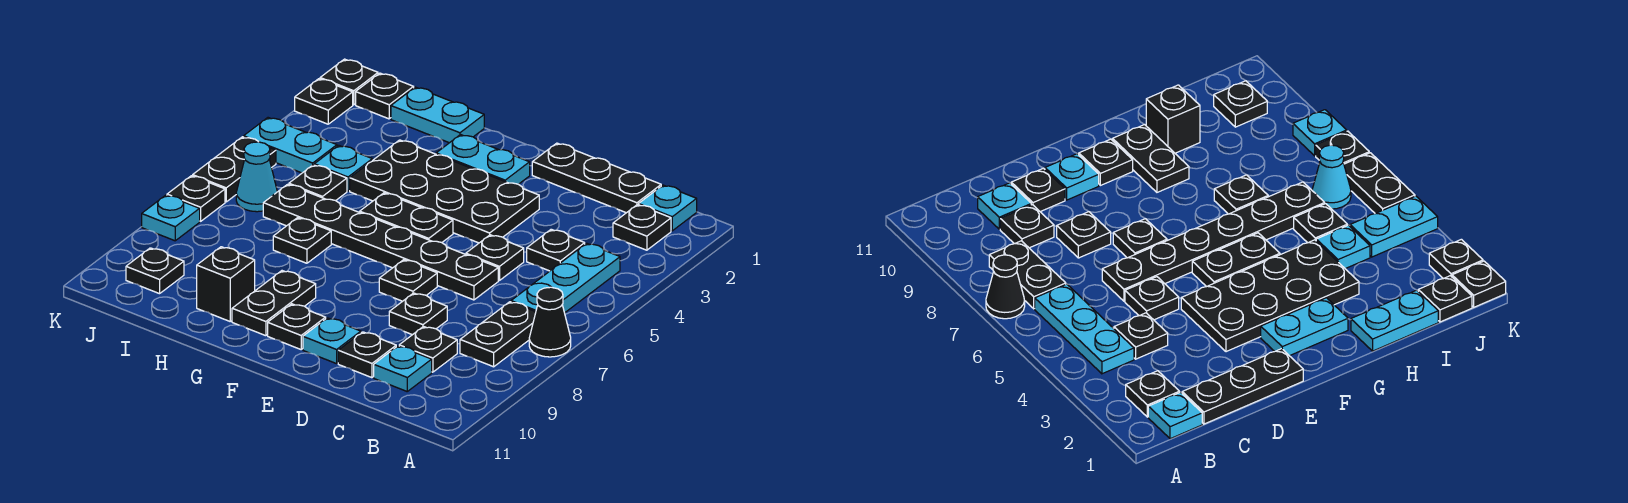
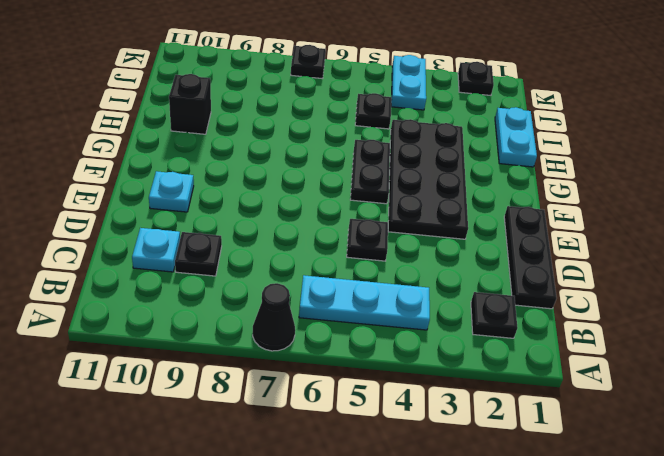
none -> cyan plate B1 level 1
none -> black plate B7:B8 level 1
none -> black plate C4 level 1
none -> black plate D6:I6 level 1

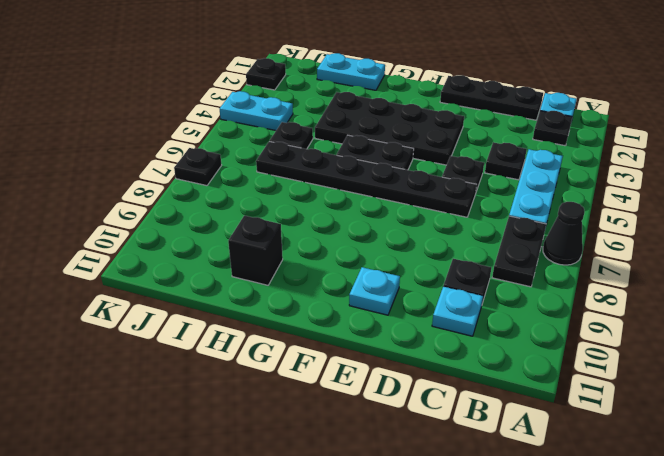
none -> black plate D8 level 1
none -> black plate D10 level 1
none -> black plate E7 level 1
none -> cyan plate F2:G2 level 1

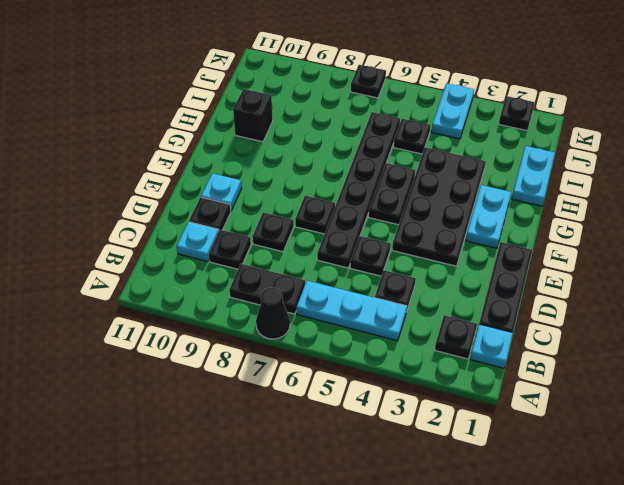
none -> black plate F10 level 1
none -> black plate G9:G10 level 1
none -> black plate H7 level 1
none -> cyan plate I4 level 1

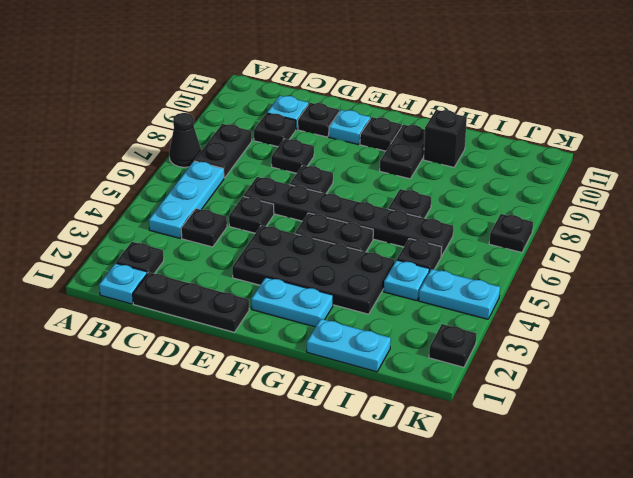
none -> black plate J1 level 1
none -> cyan cone J6 level 1
none -> black plate J10 level 1
none -> black plate K1 level 1

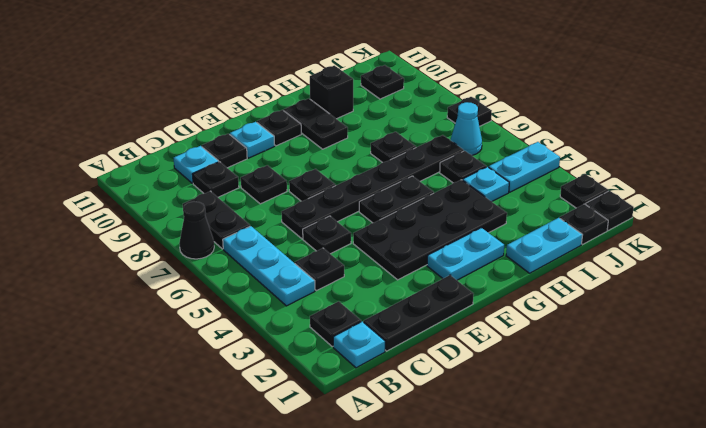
none -> black plate K5:K6 level 1
none -> cyan plate K8 level 1

